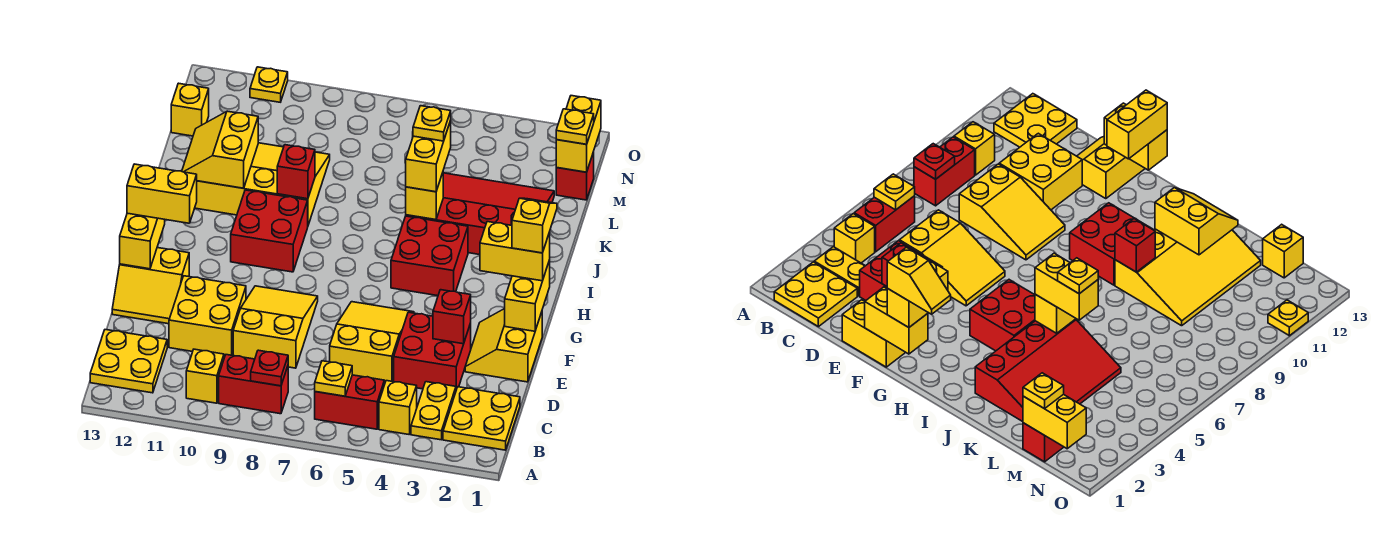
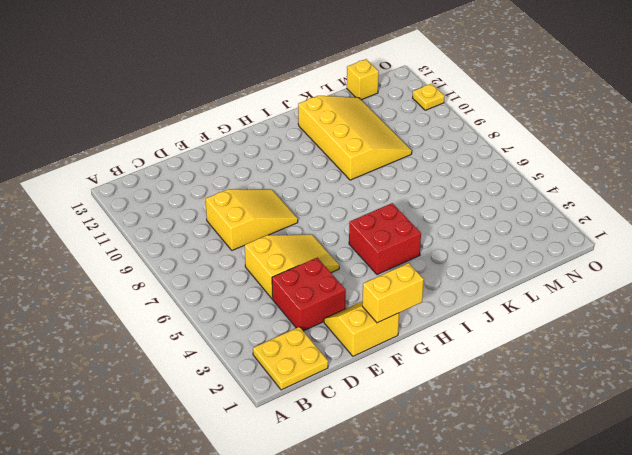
none -> yellow plate B3:C3 level 1
none -> yellow brick B4 level 1
none -> red brick B5:B6 level 1
none -> red brick B8:B9 level 1

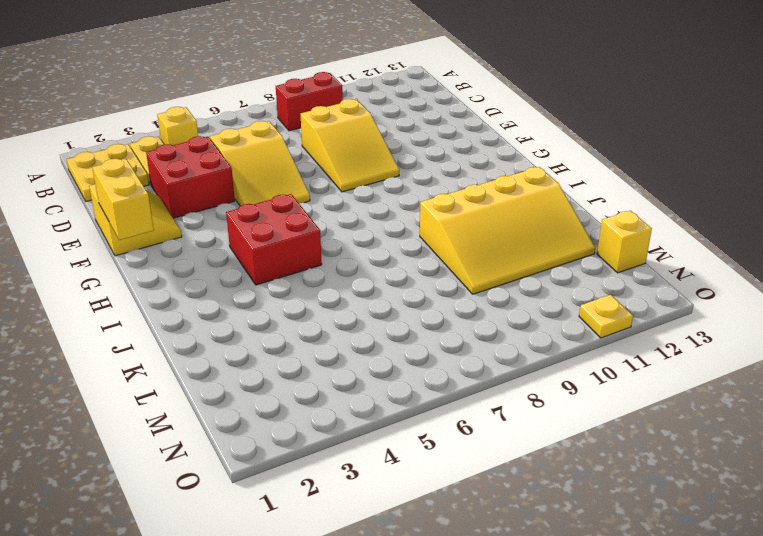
none -> red brick B5:B6 level 1
none -> yellow brick B10 level 1
none -> yellow plate B12:C13 level 1
none -> yellow brick D10:E11 level 1

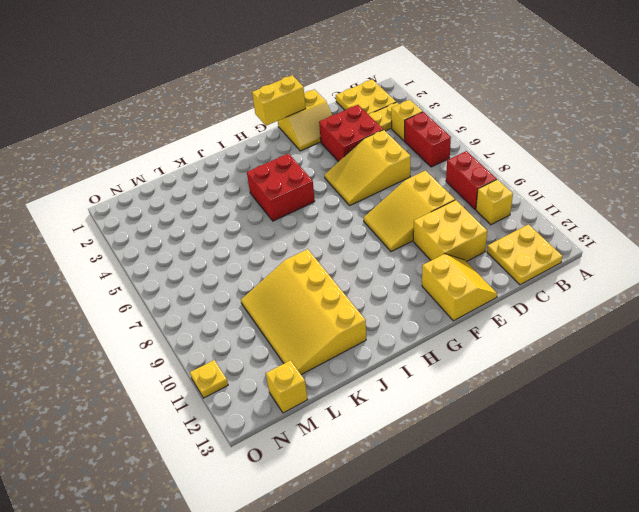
none -> red brick H9:I10 level 1
none -> red slope J2:L5 level 1 top J
none -> red brick M1 level 1
none -> yellow plate B6 level 2

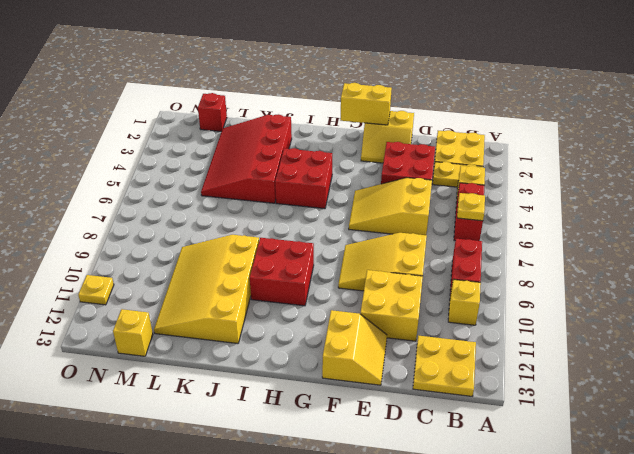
none -> red plate B8 level 2
none -> red brick E3 level 2
none -> yellow brick F13:G13 level 2
none -> yellow brick J5 level 2

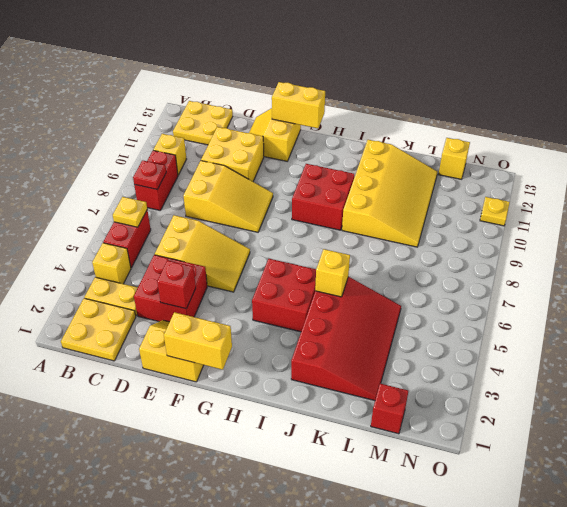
none -> red brick J9 level 2
none -> yellow slope J11:K12 level 2 top 11
none -> yellow brick M1:N1 level 2
none -> yellow brick G1:G2 level 3

